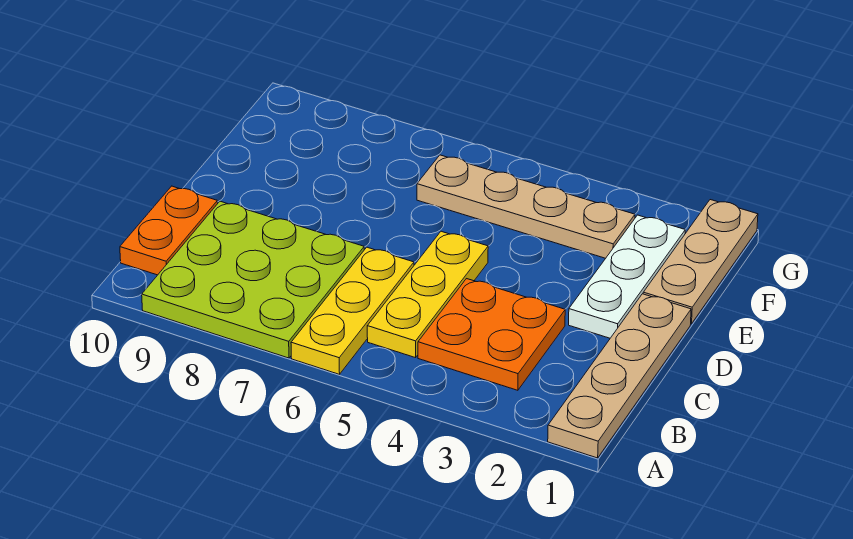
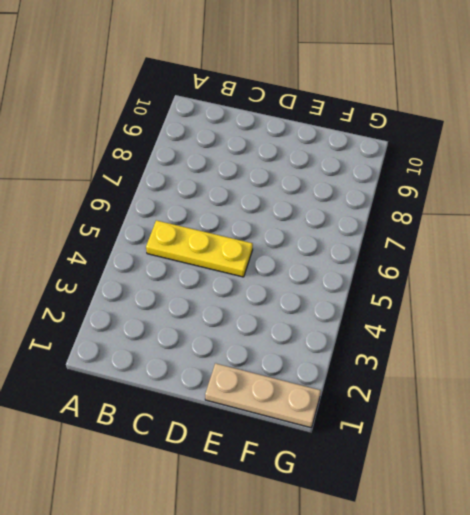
none -> tan plate A1:D1 level 1
none -> yellow plate A6:C6 level 1

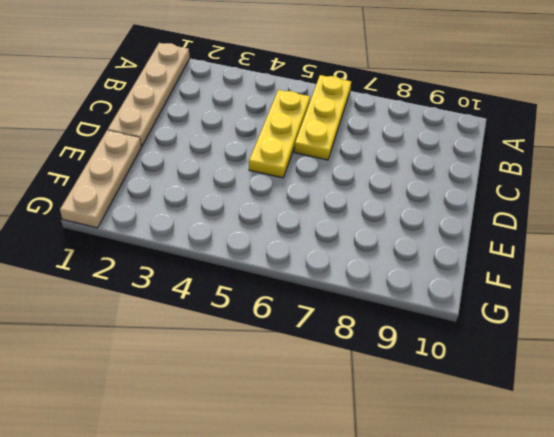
none -> lime plate A7:C9 level 1
none -> orange plate B3:C4 level 1

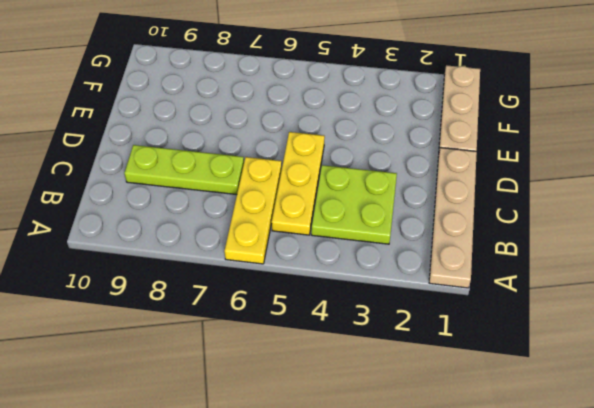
lime plate B3:C4 level 1 -> orange plate B3:C4 level 1
lime plate C7:C9 level 1 -> lime plate A7:C9 level 1
none -> orange plate B10:C10 level 1
none -> white plate D2:F2 level 1

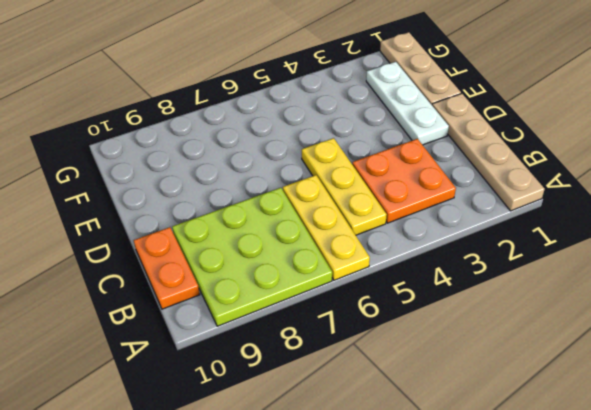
none -> tan plate F3:F6 level 1

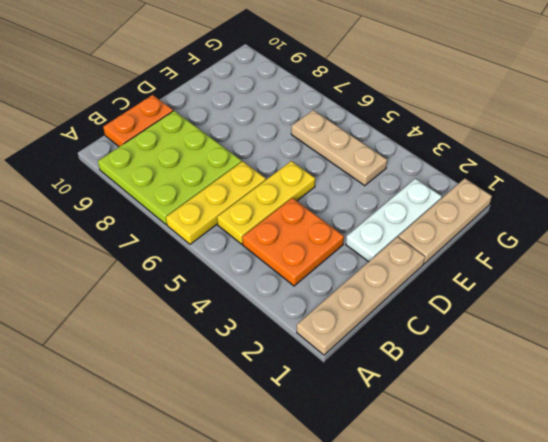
tan plate F4:F6 level 1 -> tan plate F3:F6 level 1

